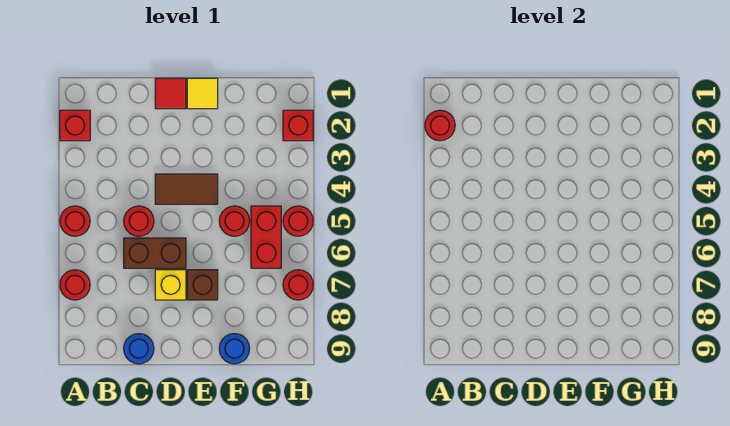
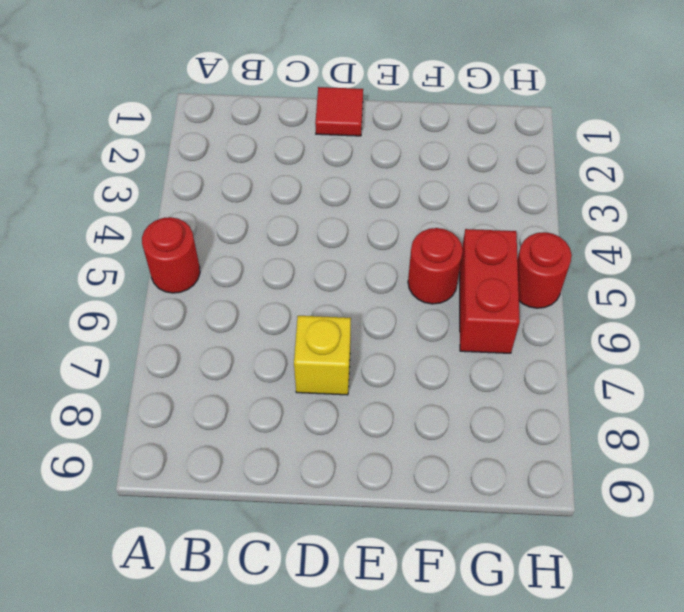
none -> red brick A2 level 1
none -> red round brick A7 level 1
none -> red round brick C5 level 1

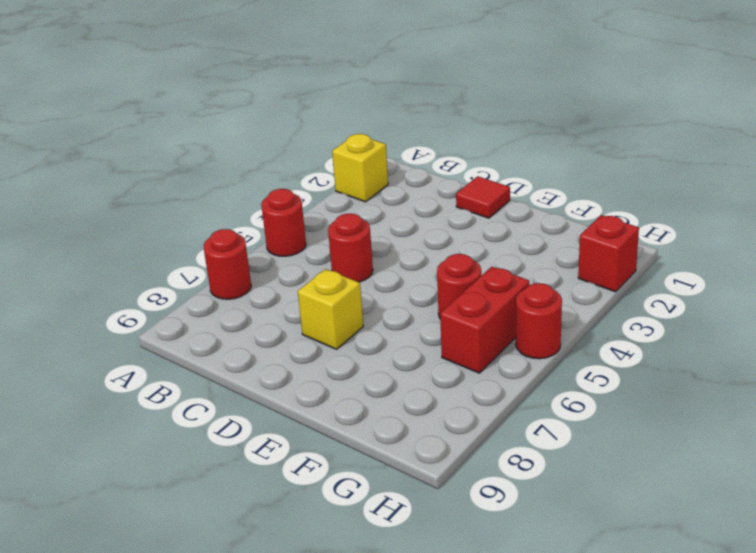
yellow brick A2 level 1 -> red brick A2 level 1
none -> brown brick C6:D6 level 1
none -> blue round brick C9 level 1
none -> brown tile D4:E4 level 1

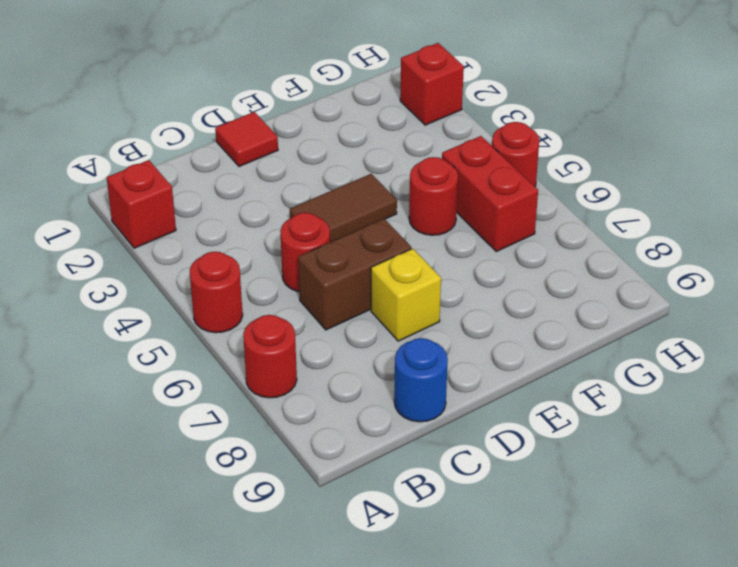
none -> yellow tile E1 level 1
none -> brown brick E7 level 1
none -> blue round brick F9 level 1

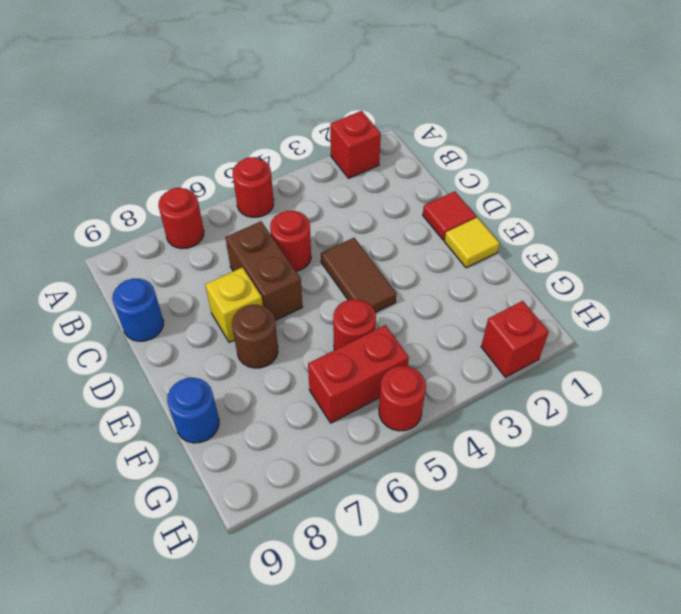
brown round brick E7 level 1 -> brown brick E7 level 1
none -> red round brick H7 level 1
none -> red round brick A2 level 2

